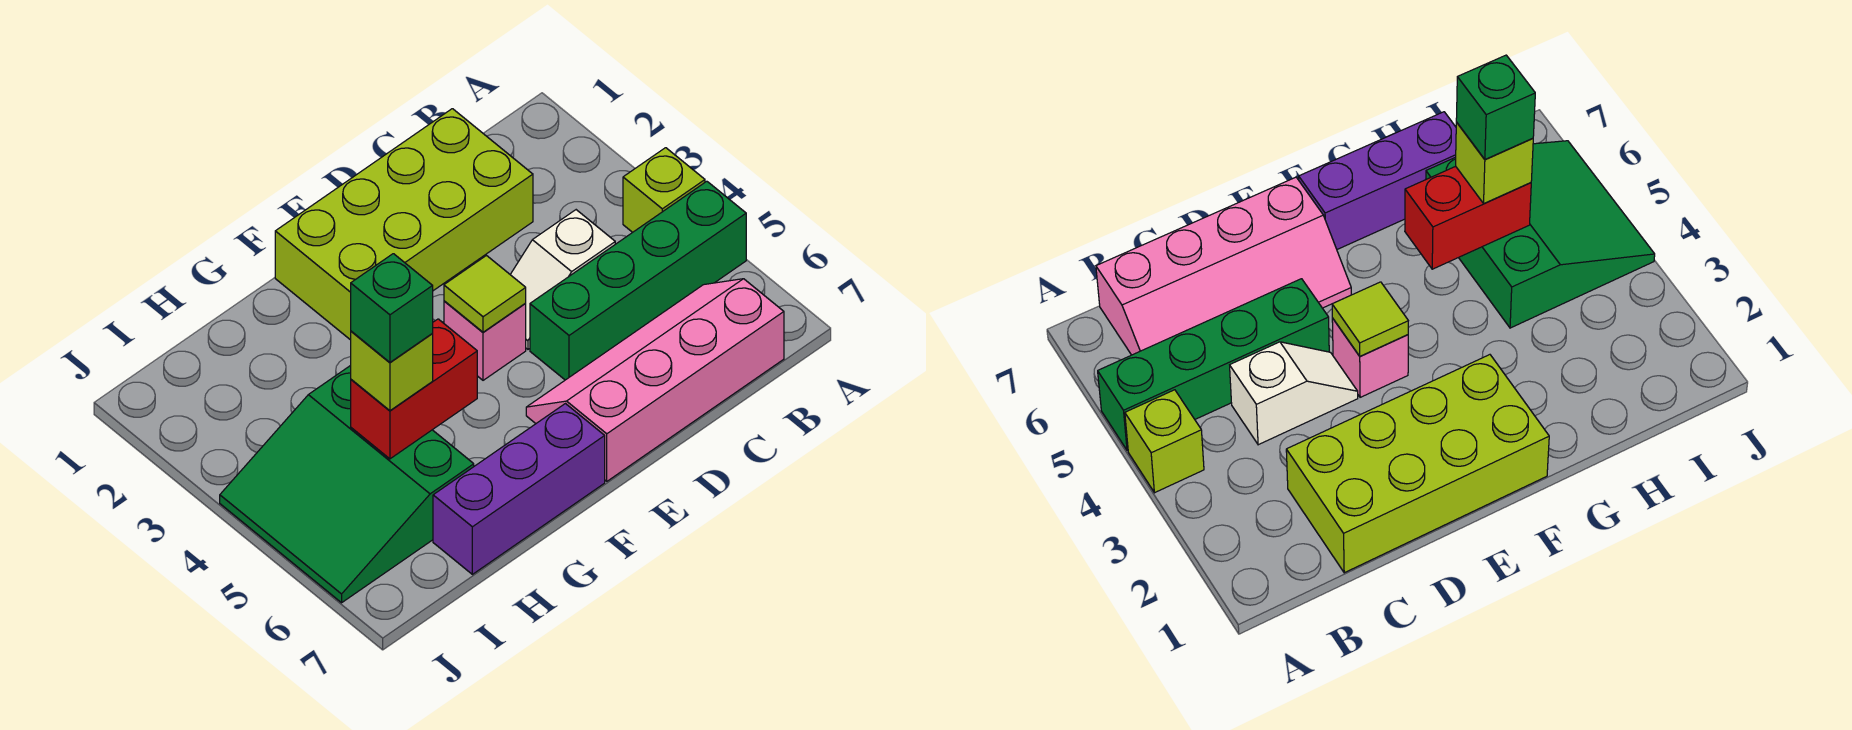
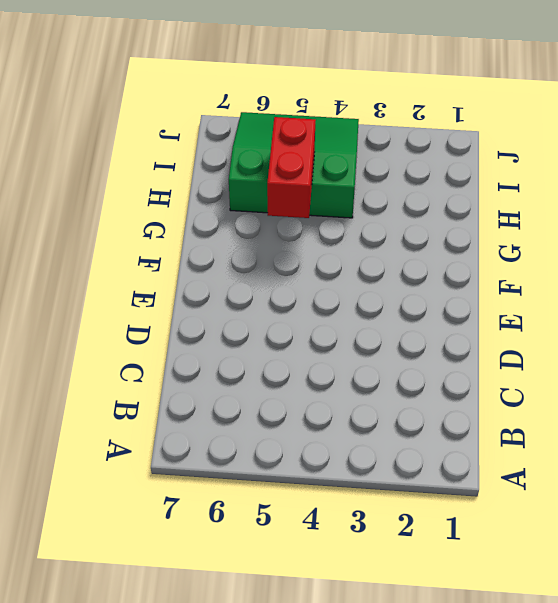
none -> lime brick A4 level 1
none -> green brick A5:D5 level 1
none -> pink slope B6:E7 level 1 top 7

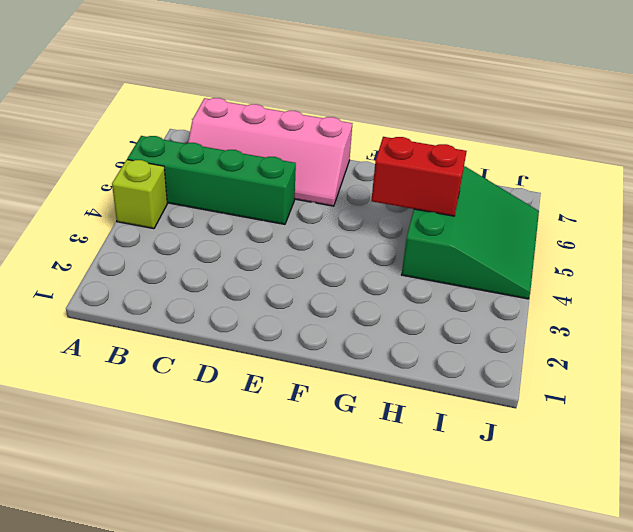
none -> lime brick C1:F2 level 1
none -> white slope C4:D4 level 1 top C
none -> pink brick E4 level 1

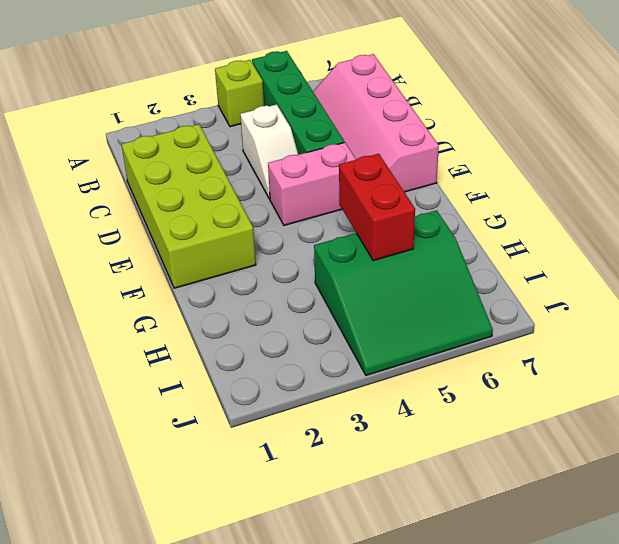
pink brick E4:E5 level 1 -> pink brick E4 level 1
none -> purple brick F7:H7 level 1
none -> lime tile E4 level 2
none -> lime brick H5 level 3

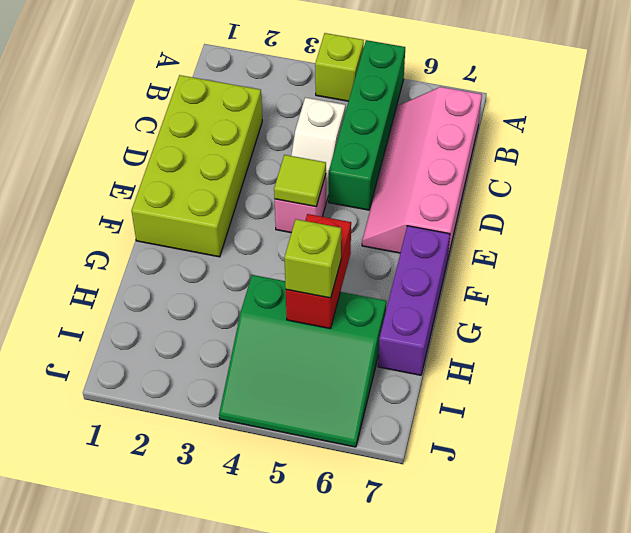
none -> green brick H5 level 4

